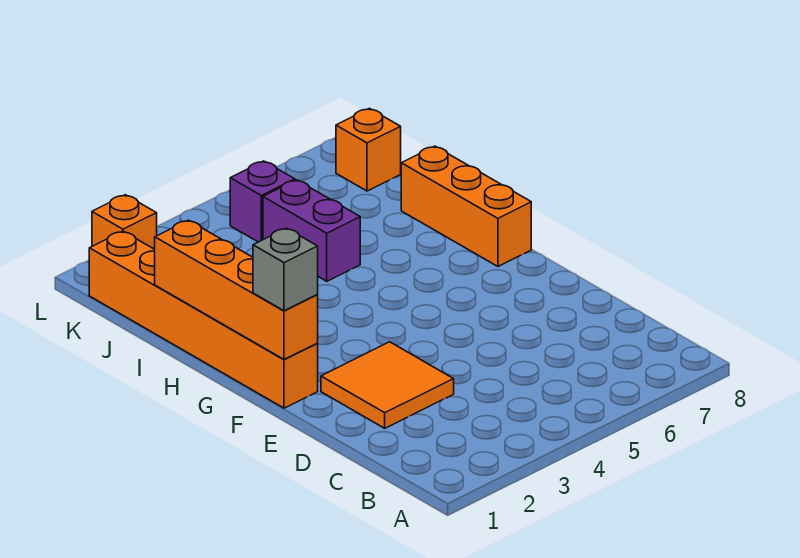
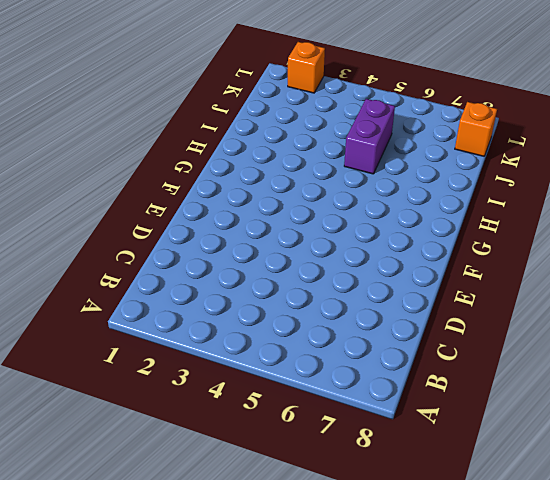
none -> orange tile D2:E3 level 1
none -> orange brick F1:K1 level 1

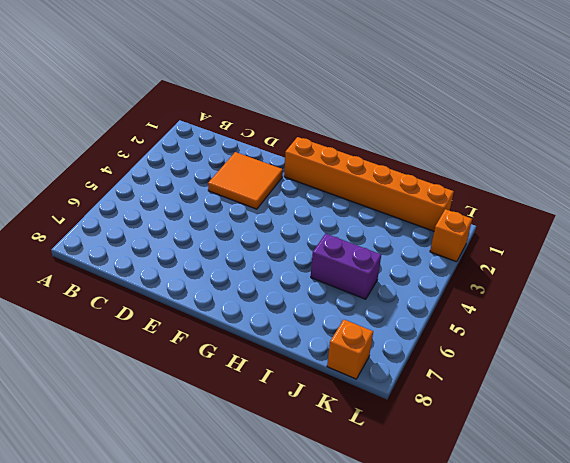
none -> orange brick G8:I8 level 1
none -> purple brick K5 level 1

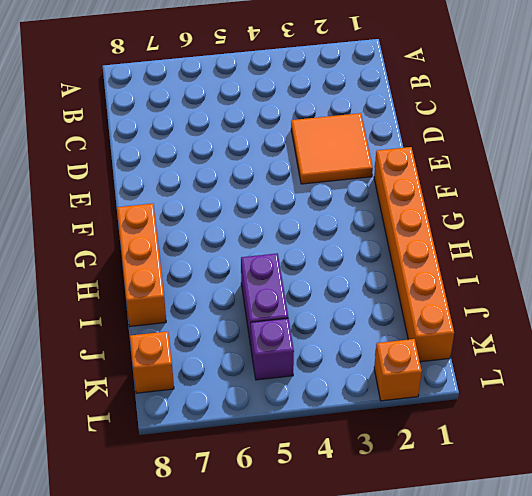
none -> orange brick F1:I1 level 2
none -> grey brick F1 level 3

